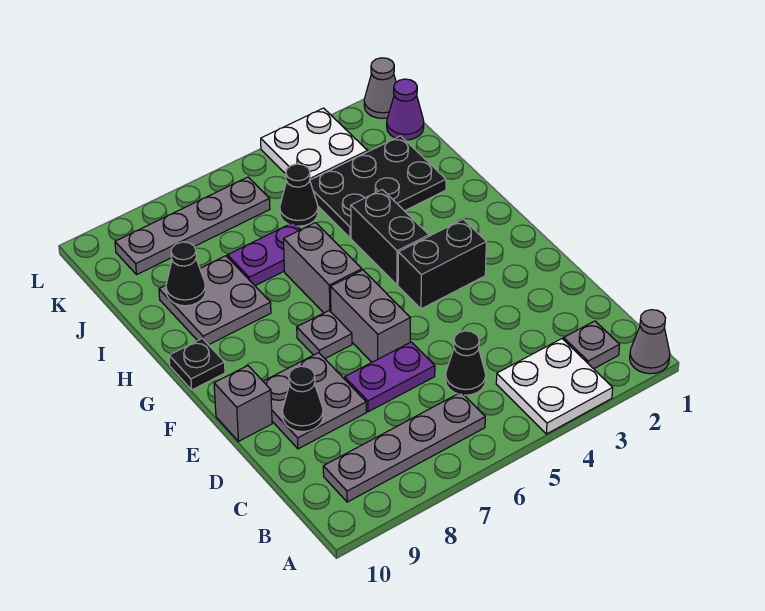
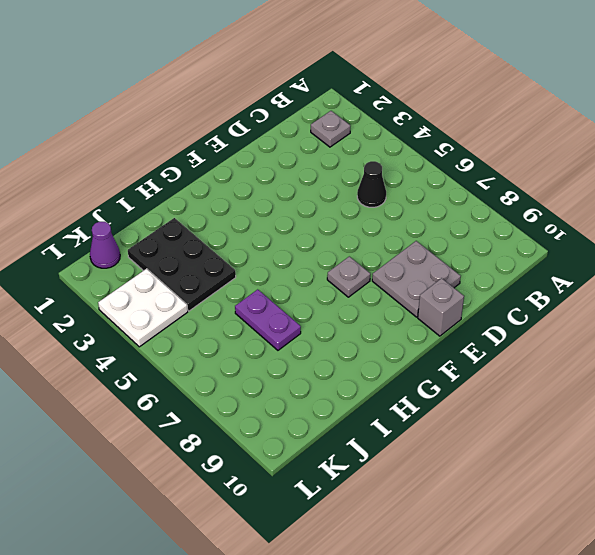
none -> grey cone A1 level 1
none -> white plate A3:B4 level 1
none -> grey plate B6:B9 level 1

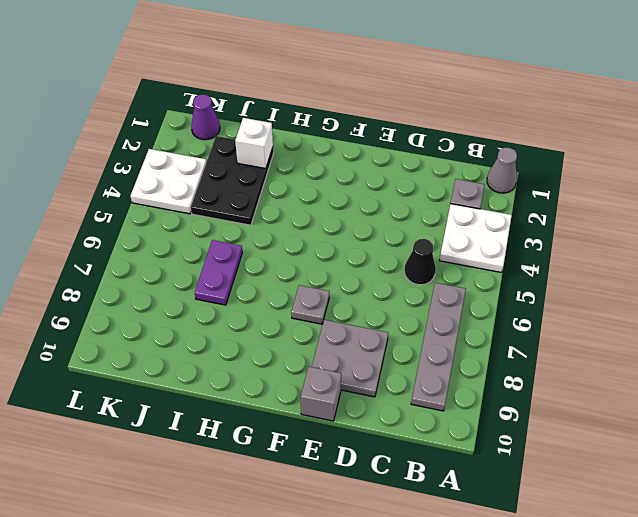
white brick I2 level 2 -> none
none -> purple plate D6:D7 level 1
none -> grey brick E6:F6 level 1
none -> black brick F3:F4 level 1

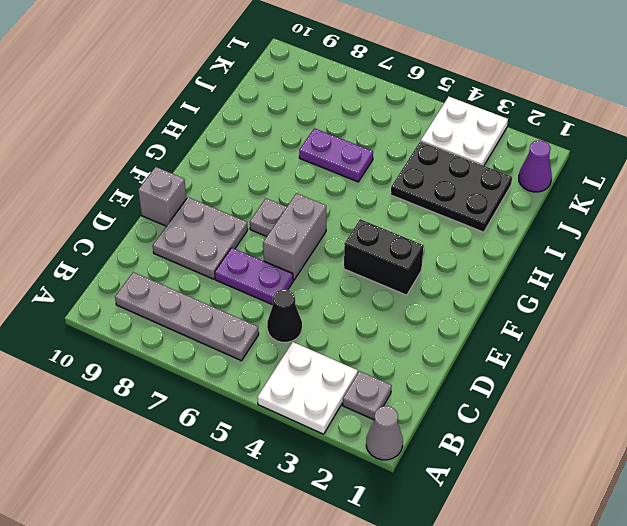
none -> black brick G4:H4 level 1
none -> grey brick G6:H6 level 1
none -> black plate G10 level 1

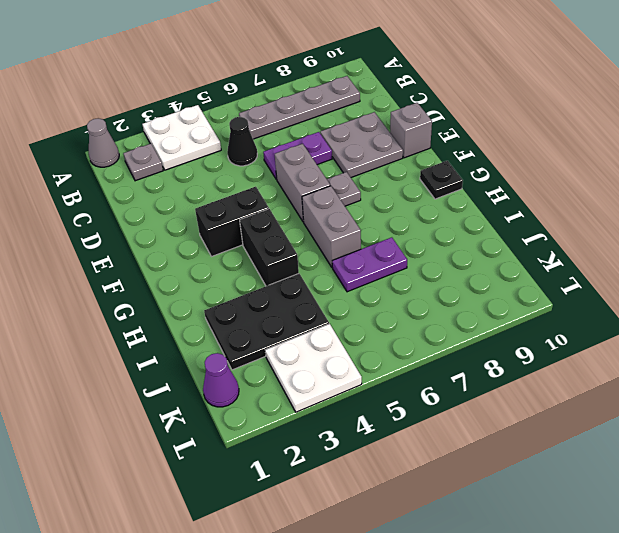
none -> grey plate H8:I9 level 1
none -> black cone J5 level 1
none -> grey plate K6:K9 level 1

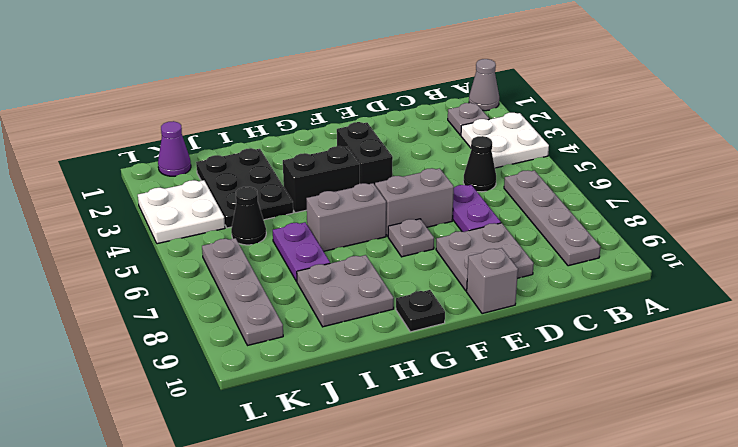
none -> grey cone L1 level 1
none -> black cone D9 level 2
none -> black cone I9 level 2

